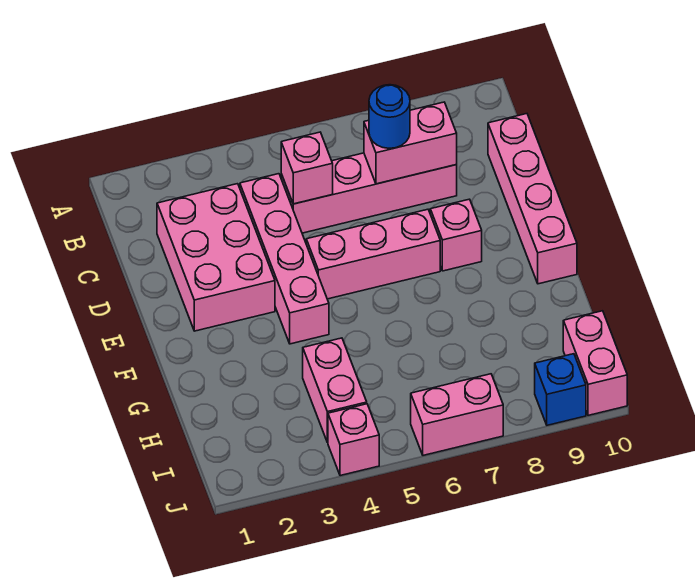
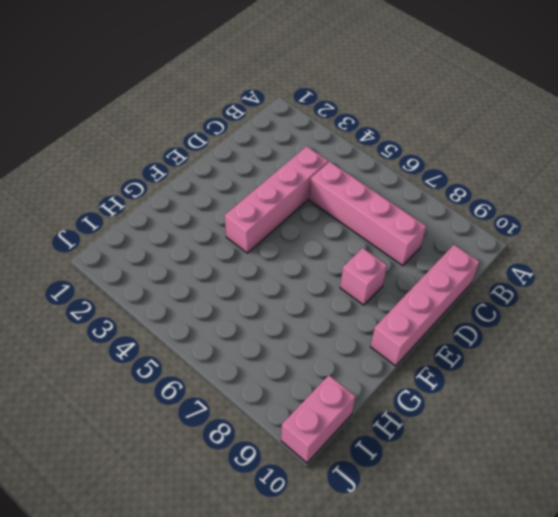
none -> pink brick C2:E3 level 1
none -> pink brick E5:E7 level 1
none -> pink brick H4:I4 level 1

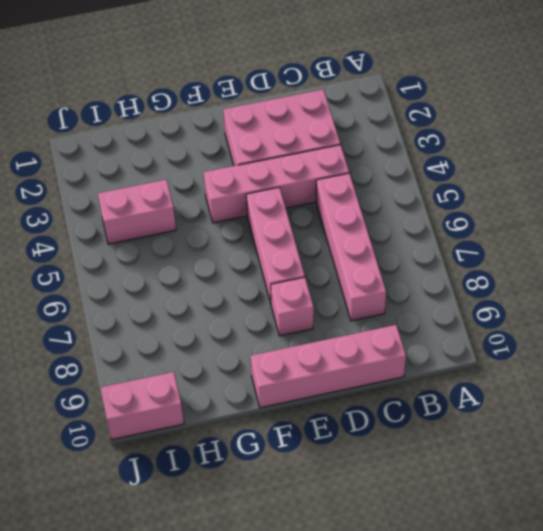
none -> pink brick J4 level 1
none -> pink brick J6:J7 level 1
none -> blue brick J9 level 1

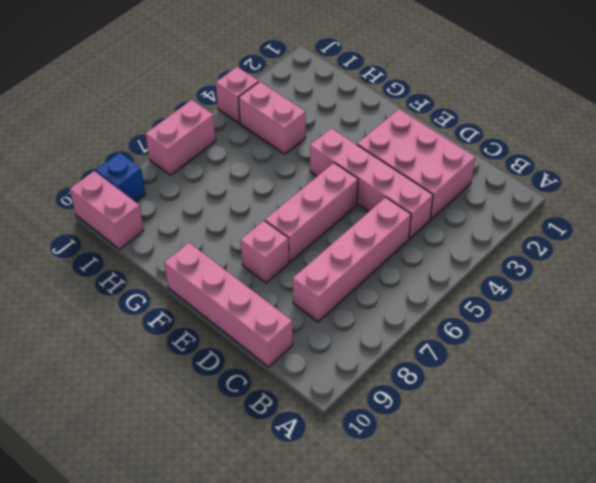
none -> pink brick C5 level 2
none -> pink brick C7:C8 level 2
none -> blue round brick C7 level 3

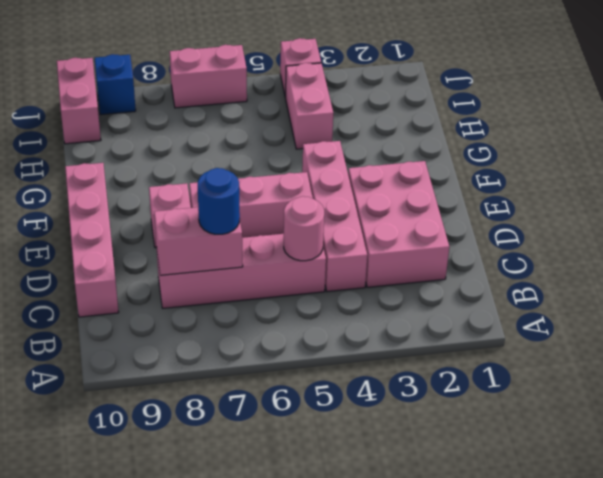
pink round brick C5 level 2 -> pink brick C5 level 2

